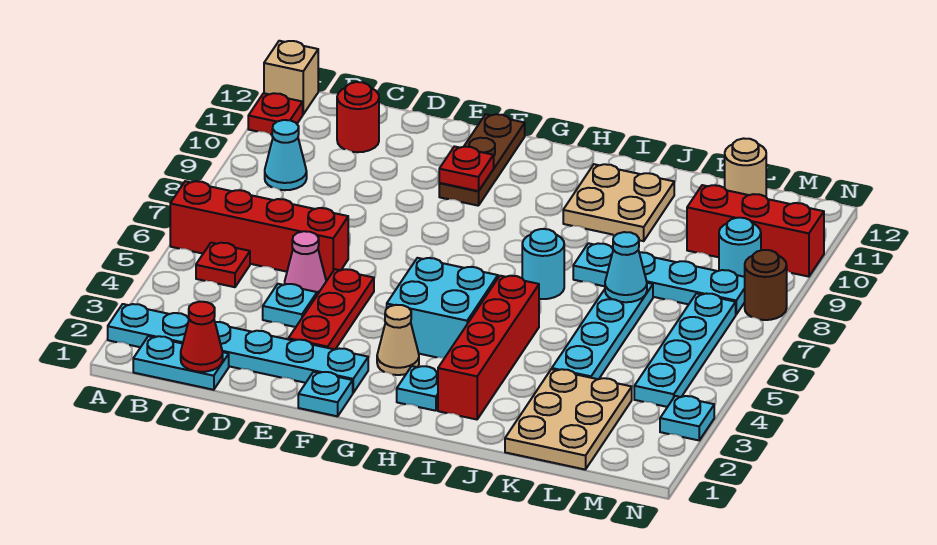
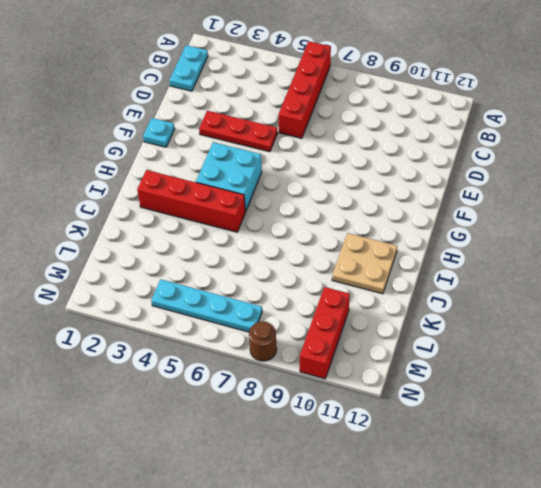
none -> cyan plate A2:F2 level 1
none -> red plate A11 level 1
none -> tan brick A12 level 1
none -> red plate B5 level 1

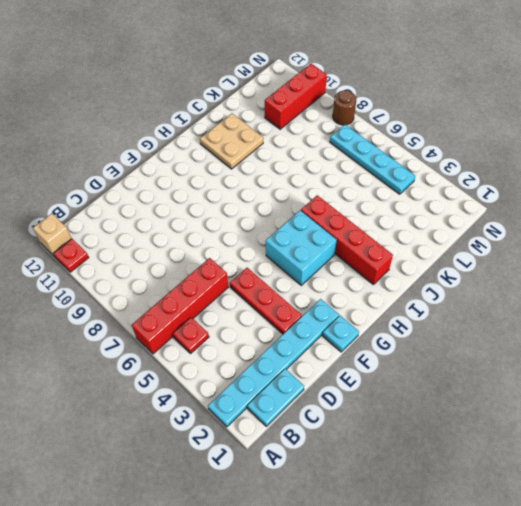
none -> cyan cone B9 level 1
none -> red round brick C11 level 1
none -> cyan plate D4 level 1
none -> pink cone D5 level 1

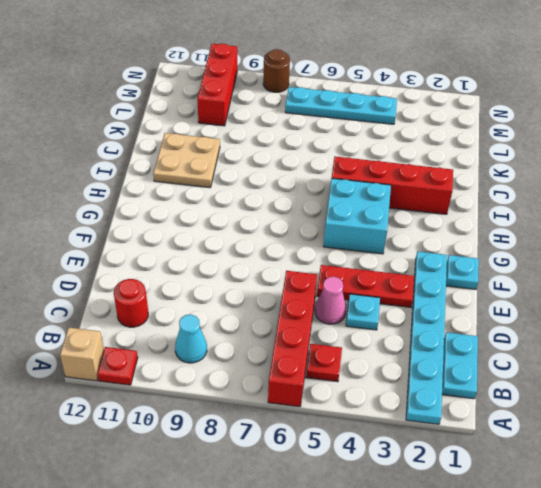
none -> brown plate F10:F12 level 1
none -> tan cone G3 level 1
none -> cyan plate H2 level 1
none -> cyan round brick I7 level 1

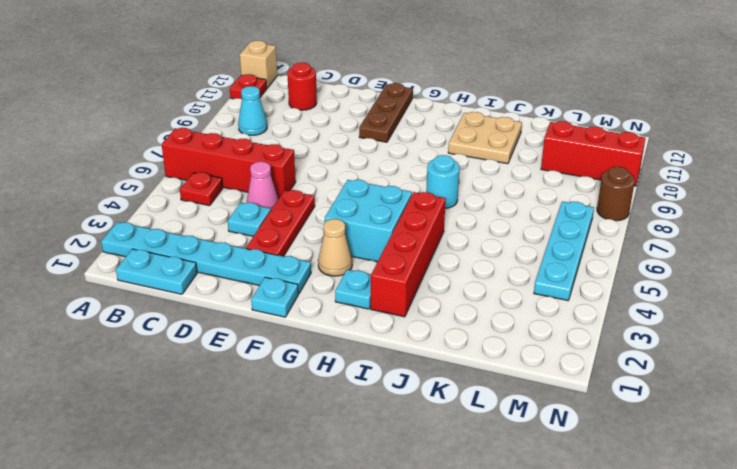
none -> cyan plate J8:M8 level 1
none -> tan plate K1:L3 level 1
none -> cyan plate K4:K7 level 1
none -> tan round brick L12 level 1

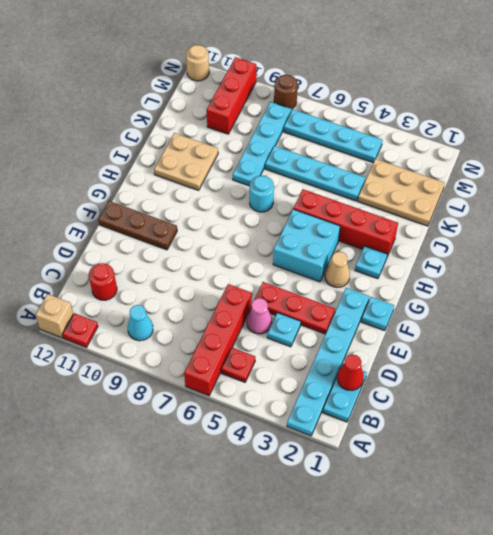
tan round brick N12 level 1 -> tan round brick L12 level 1
none -> cyan round brick M9 level 1
none -> cyan plate N3 level 1
none -> red plate F10 level 2
none -> cyan cone K7 level 2

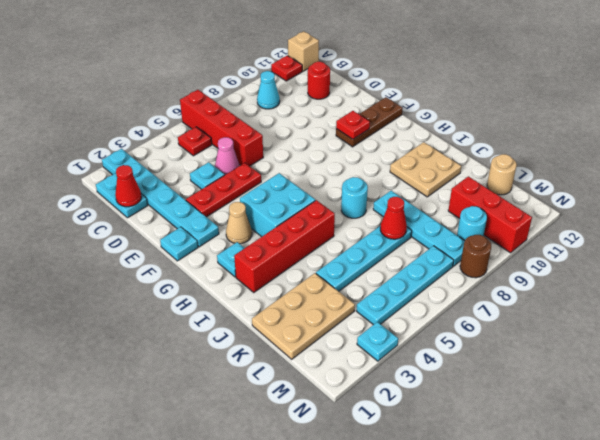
red cone K7 level 2 -> cyan cone K7 level 2

